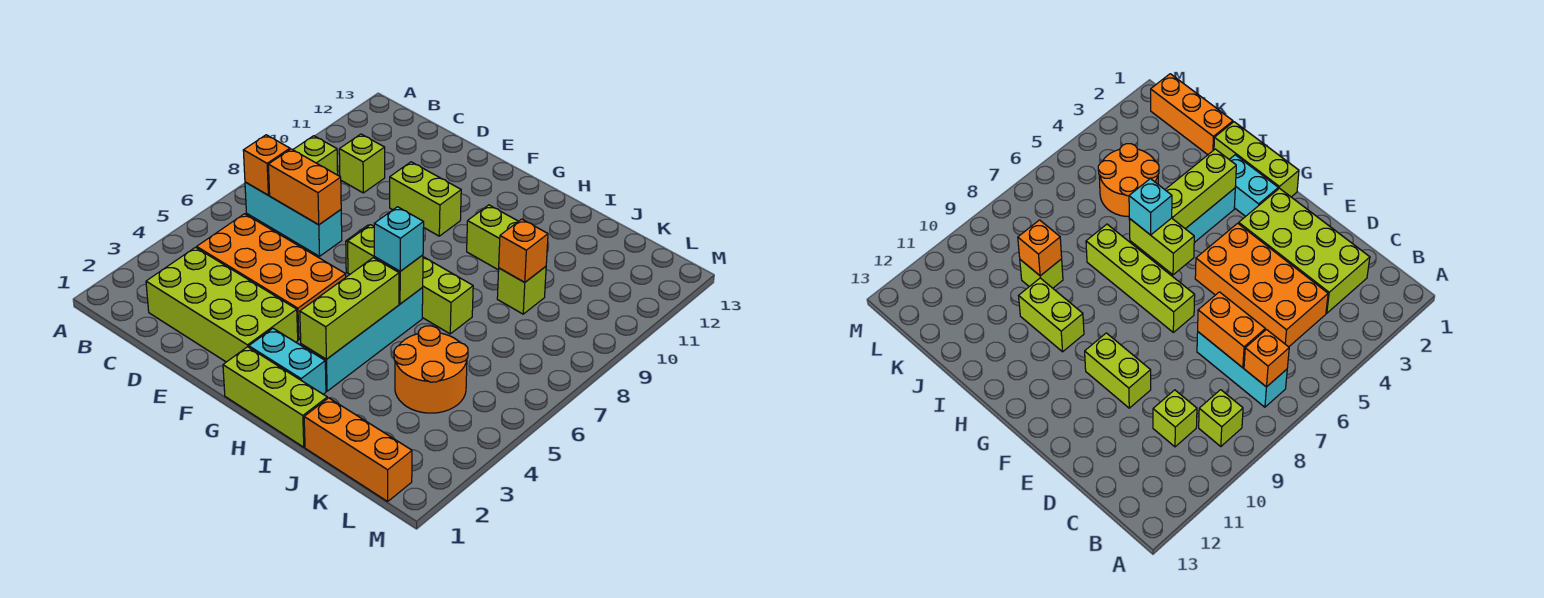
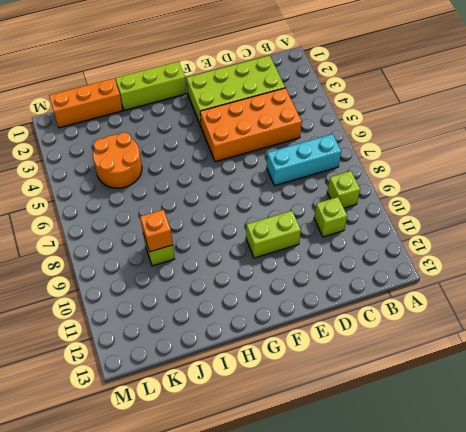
none -> lime brick F7:I7 level 1
none -> cyan brick G2:H2 level 1
none -> cyan brick H3:H6 level 1

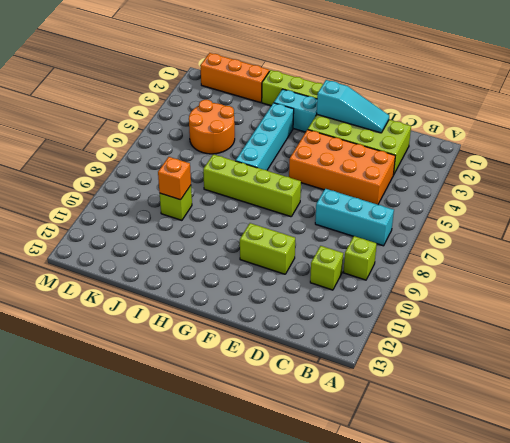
cyan slope D2:F2 level 2 top F -> none
none -> lime brick H10:I10 level 1
none -> orange brick B7 level 2
none -> orange brick C7:D7 level 2

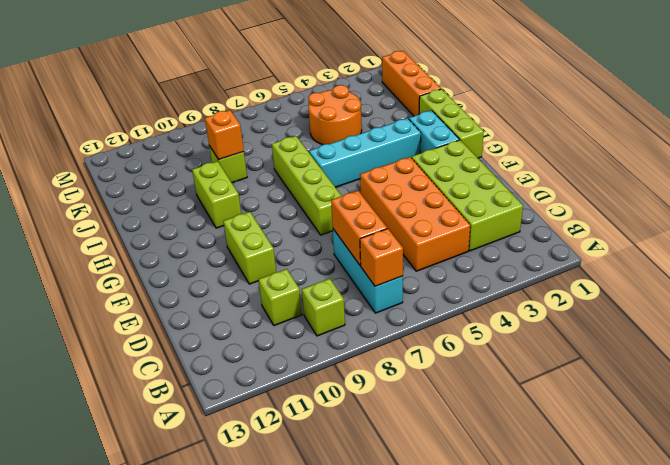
none -> lime brick G6:H6 level 2
none -> lime brick H3:H5 level 2
none -> cyan brick H6 level 3

